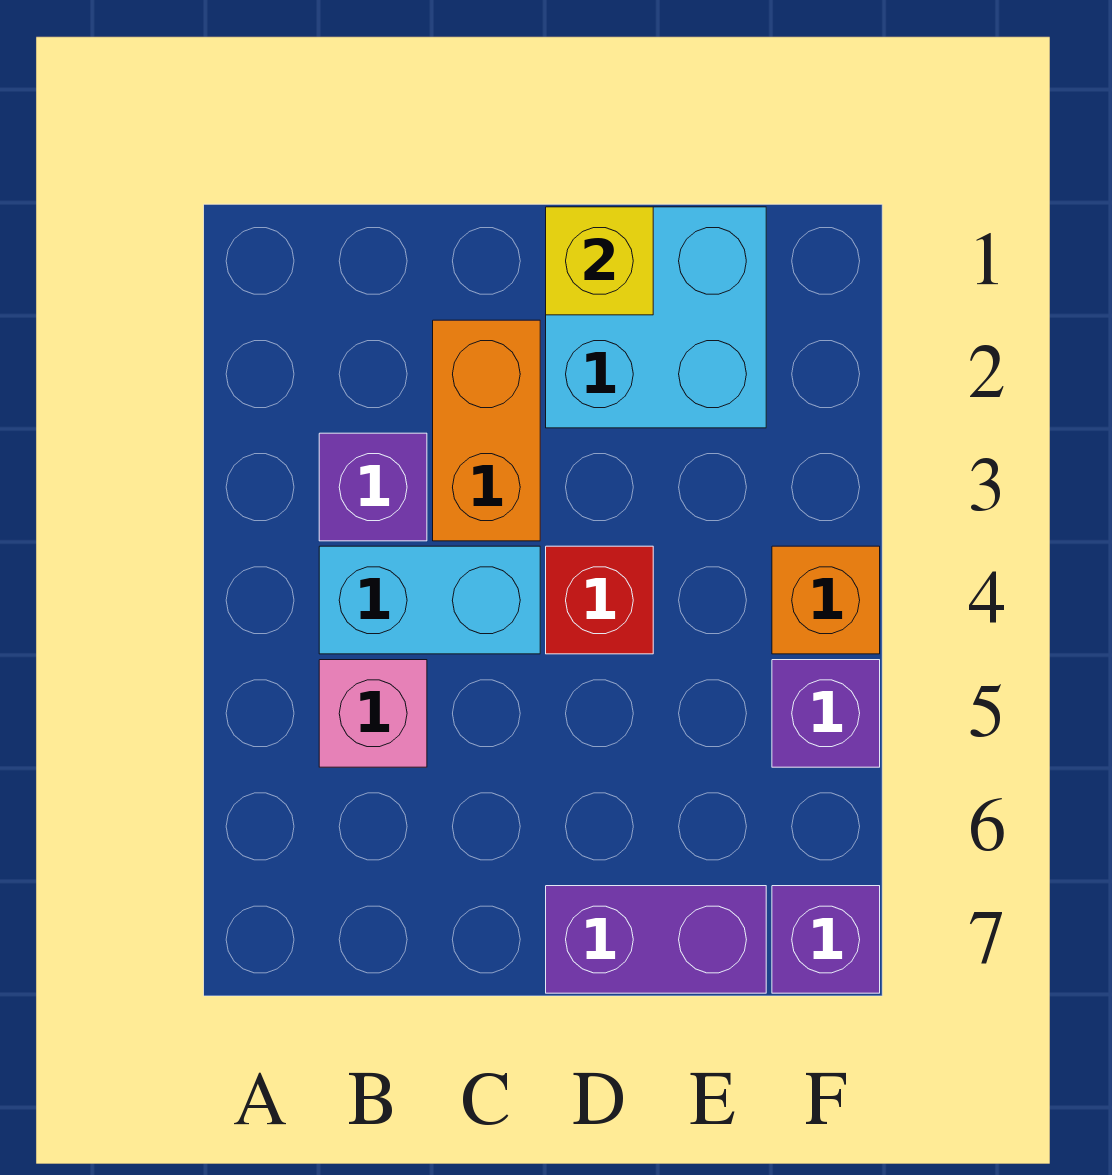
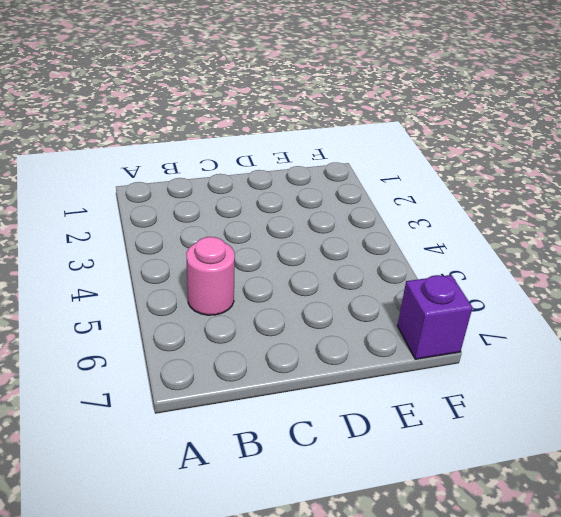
pink round brick B5 level 1 -> pink brick B5 level 1
none -> purple brick B3 level 1
none -> cyan brick B4:C4 level 1

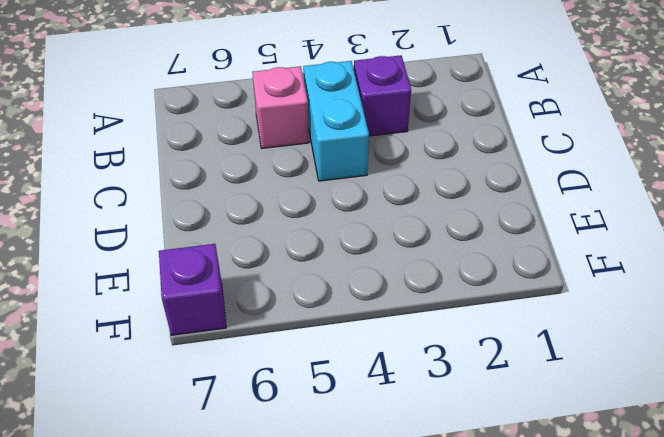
none -> orange brick C2:C3 level 1
none -> cyan brick D1:E2 level 1

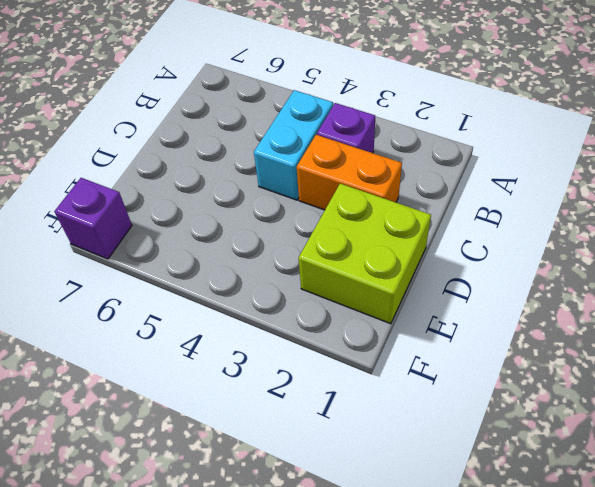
lime brick D1:E2 level 1 -> cyan brick D1:E2 level 1
none -> pink brick B5 level 1
none -> red brick D4 level 1

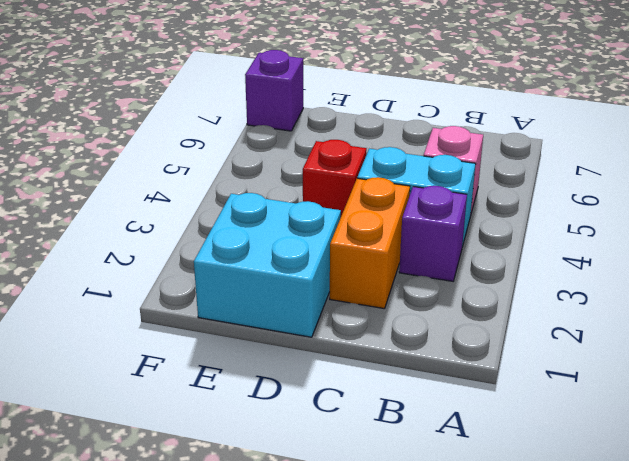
none -> purple brick D7:E7 level 1
none -> orange brick F4 level 1

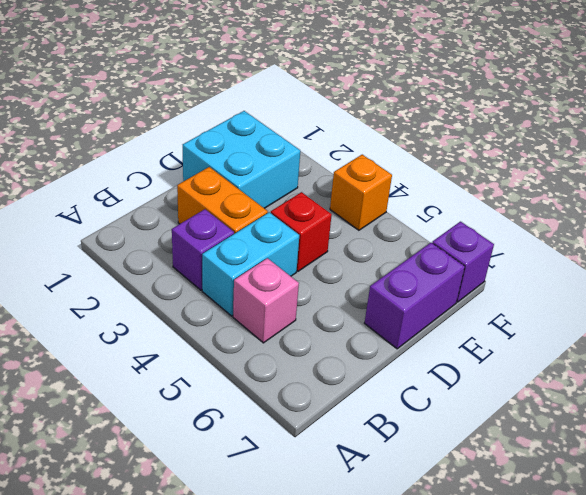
none -> purple brick F5 level 1
none -> yellow brick D1 level 2

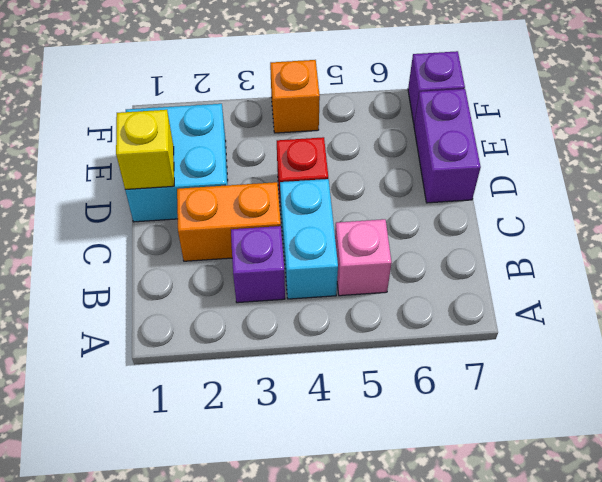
none -> purple brick F5 level 1

